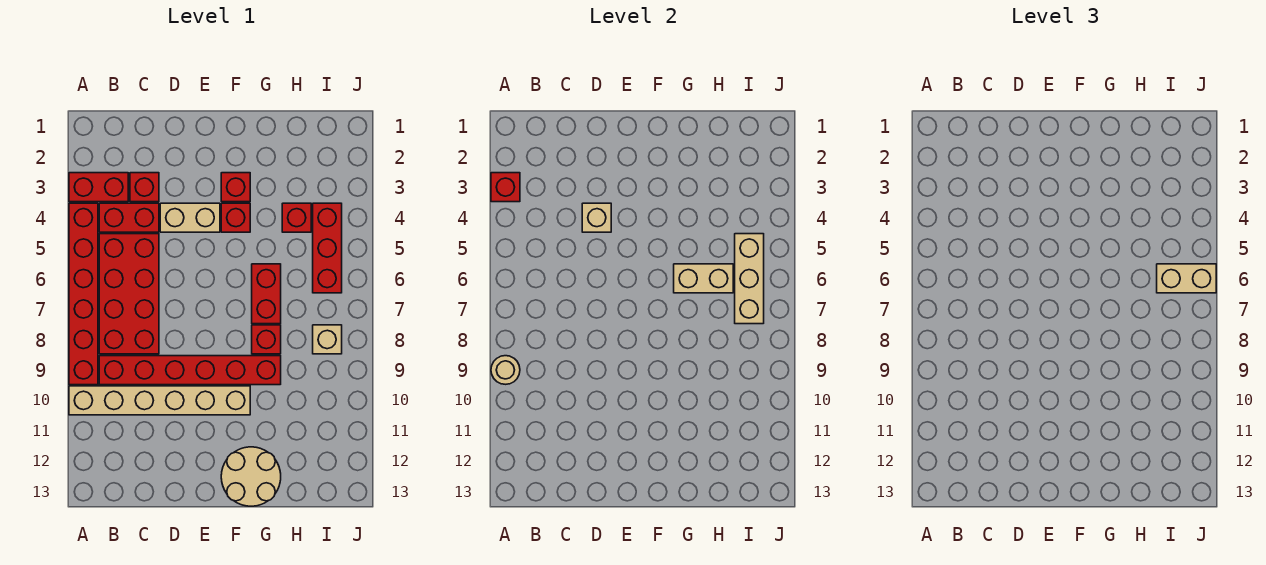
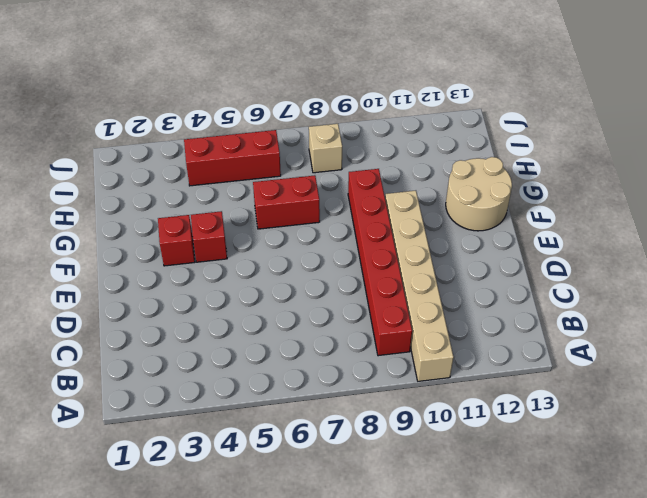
none -> red brick A3:B3 level 1
none -> red brick A4:A9 level 1
none -> red brick B4:C4 level 1

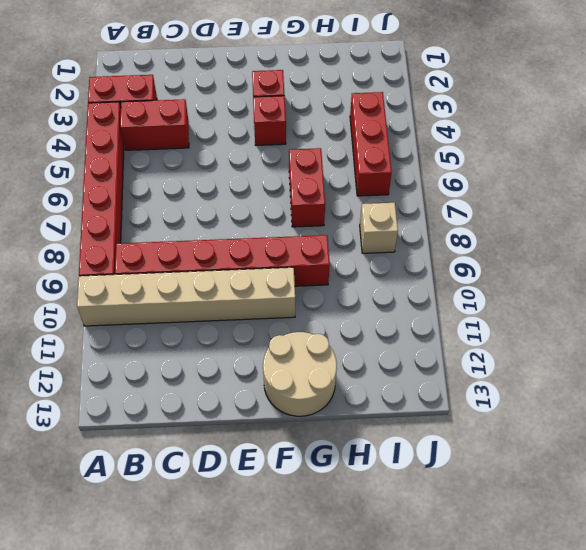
none -> red brick B5:C8 level 1
none -> red brick C3 level 1
none -> tan brick D4:E4 level 1

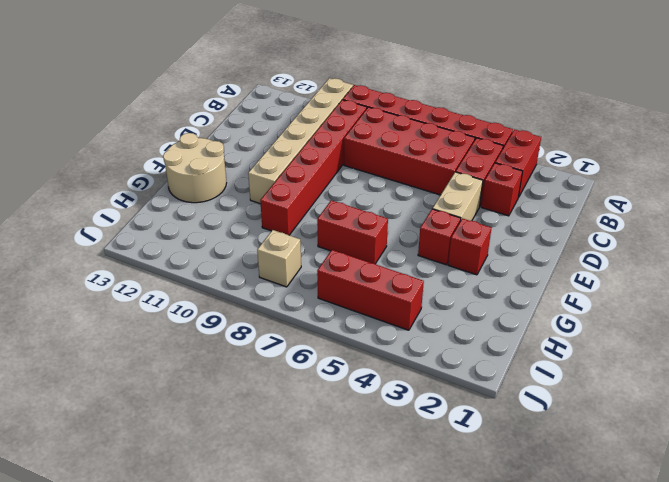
none -> red brick G8 level 1
none -> red brick H4 level 1
none -> red brick A3 level 2

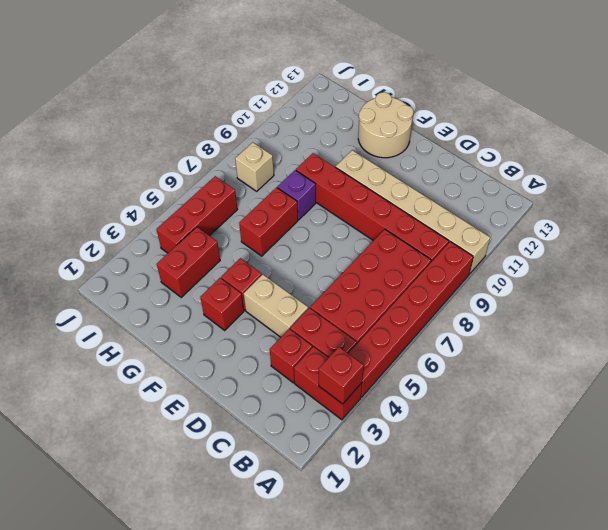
purple brick G8 level 1 -> red brick G8 level 1
red brick H3:H4 level 1 -> red brick H4 level 1
none -> tan round brick A9 level 2
none -> tan brick D4 level 2
none -> tan brick G6:H6 level 2

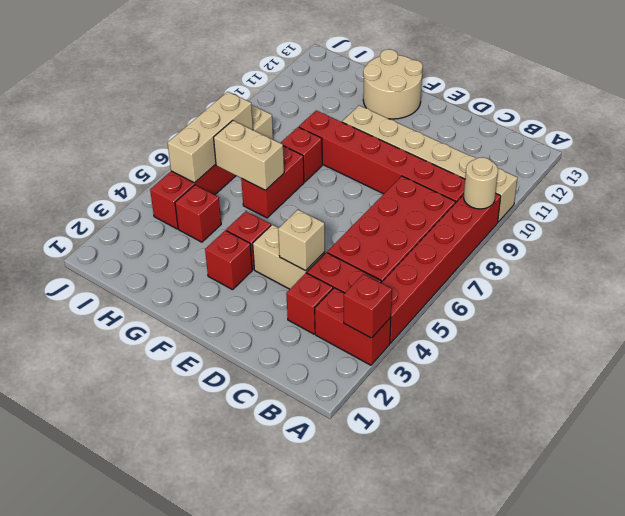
none -> tan brick I6:J6 level 3

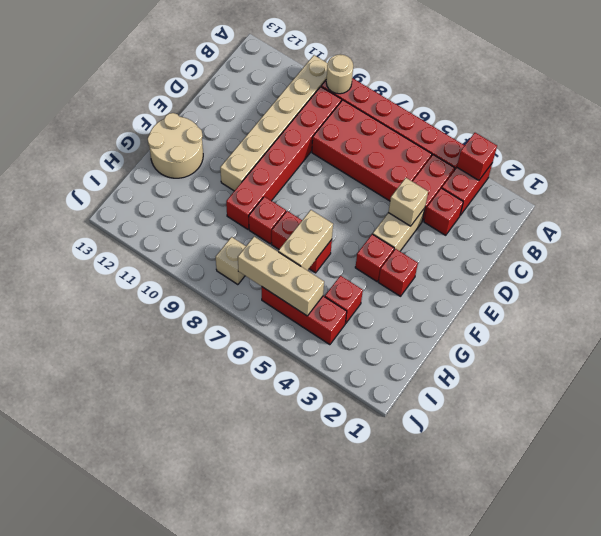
none -> tan brick I6:J6 level 3

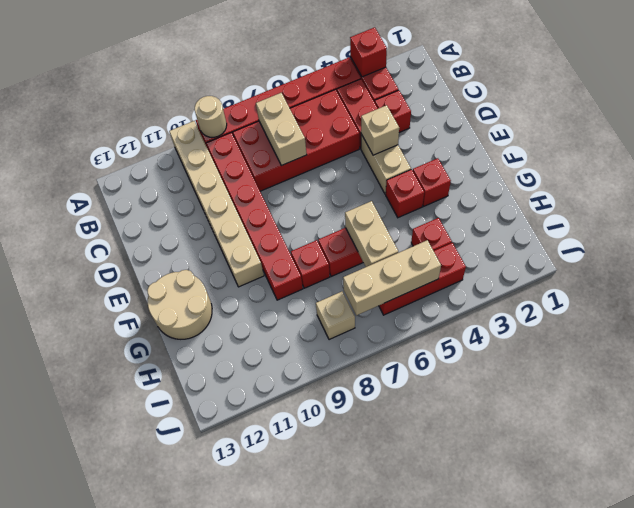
tan brick B7:C7 level 2 -> tan brick I6:J6 level 3

